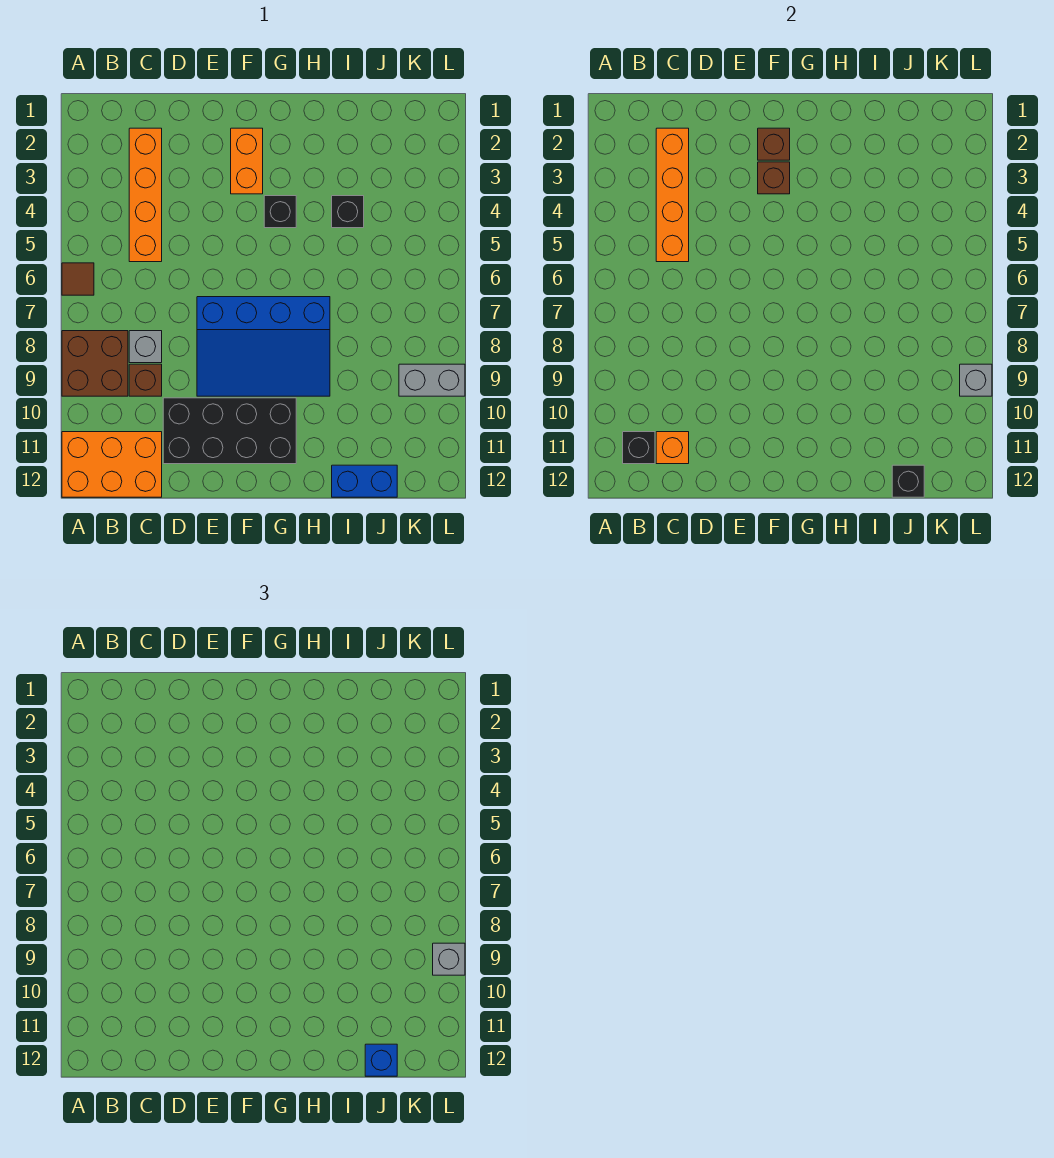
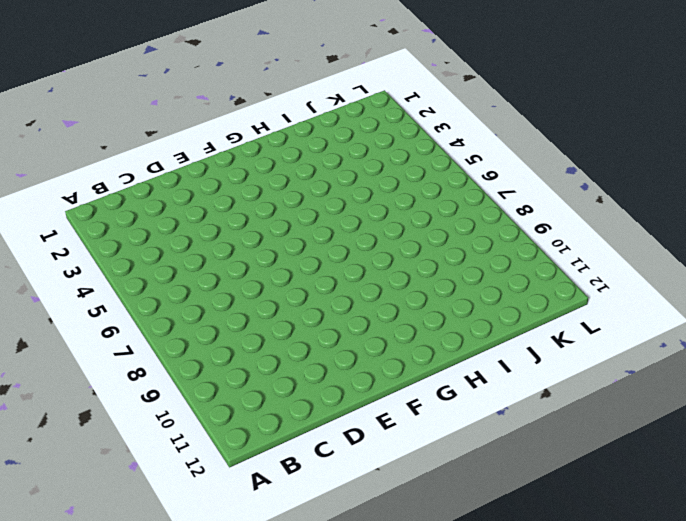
none -> brown tile A6 level 1
none -> brown brick A8:B9 level 1
none -> orange brick A11:C12 level 1

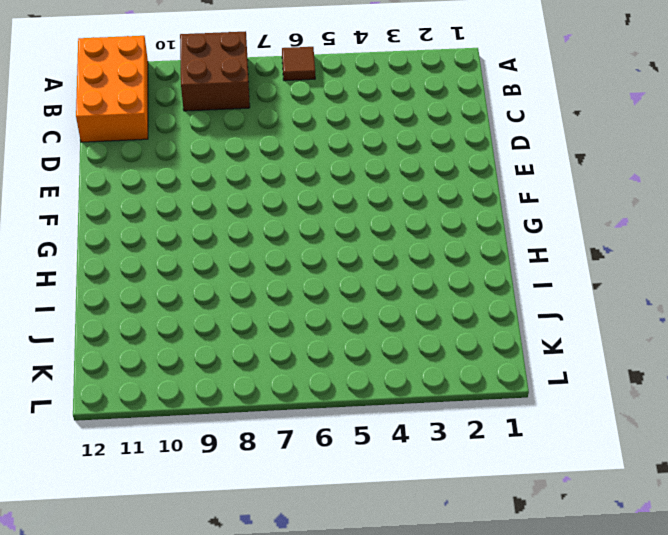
none -> orange brick C2:C5 level 1
none -> grey brick C8 level 1
none -> brown brick C9 level 1

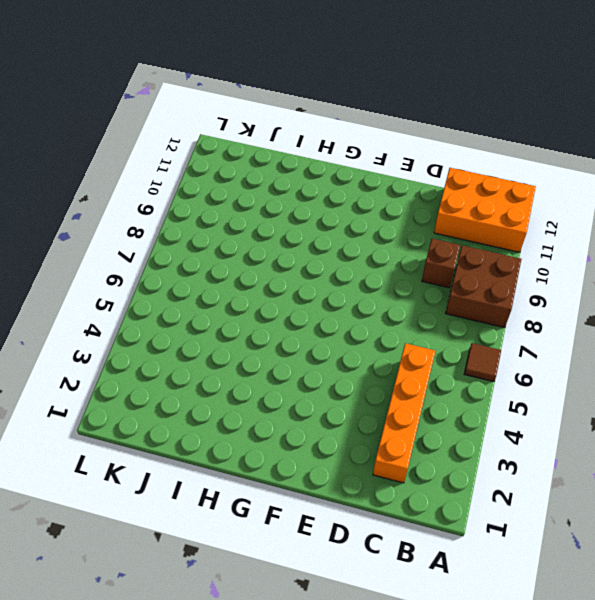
none -> grey brick C8 level 1
none -> black brick D10:G11 level 1
none -> blue slope E7:H9 level 1 top 7

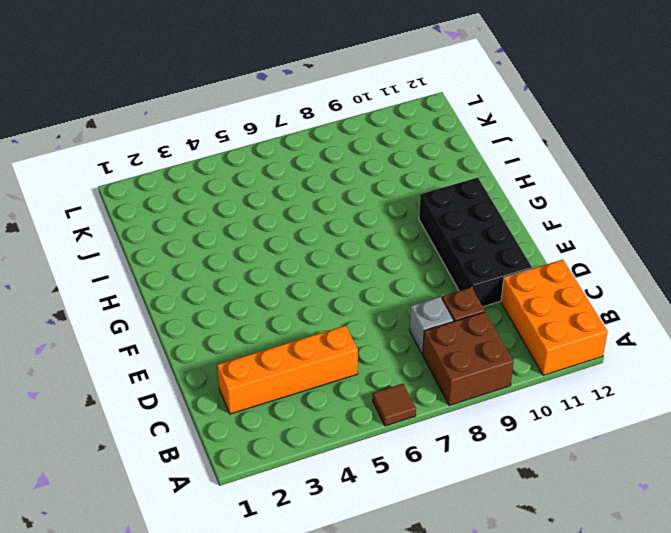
none -> blue slope E7:H9 level 1 top 7
none -> orange brick F2:F3 level 1
none -> black brick G4 level 1

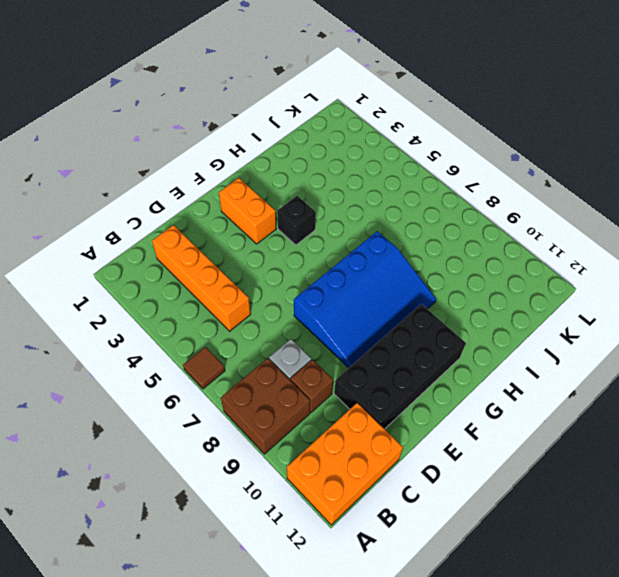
none -> black brick I4 level 1
none -> blue brick I12:J12 level 1
none -> grey brick K9:L9 level 1

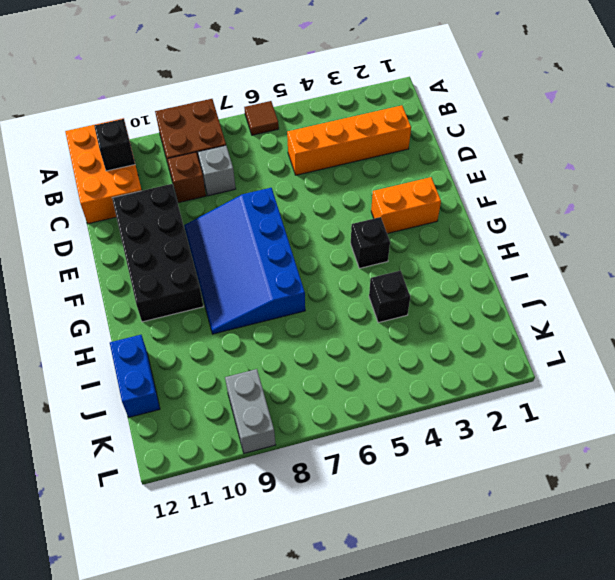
none -> orange brick C2:C5 level 2
none -> orange brick C11 level 2
none -> brown brick F2 level 2

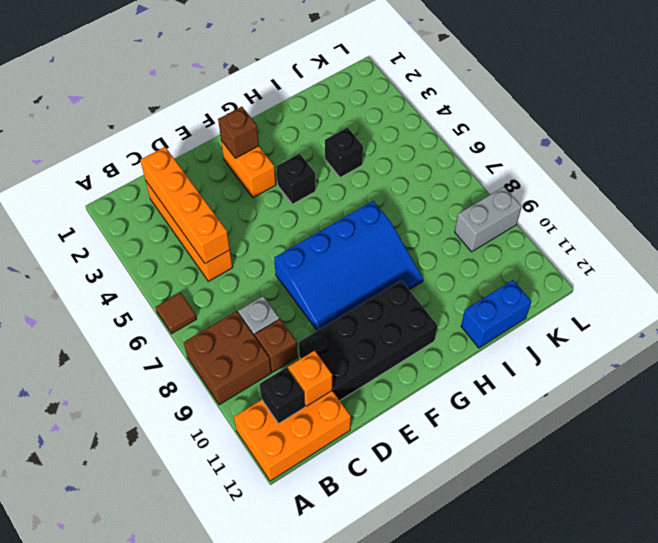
none -> brown brick F3 level 2
none -> black brick J12 level 2
none -> grey brick L9 level 2

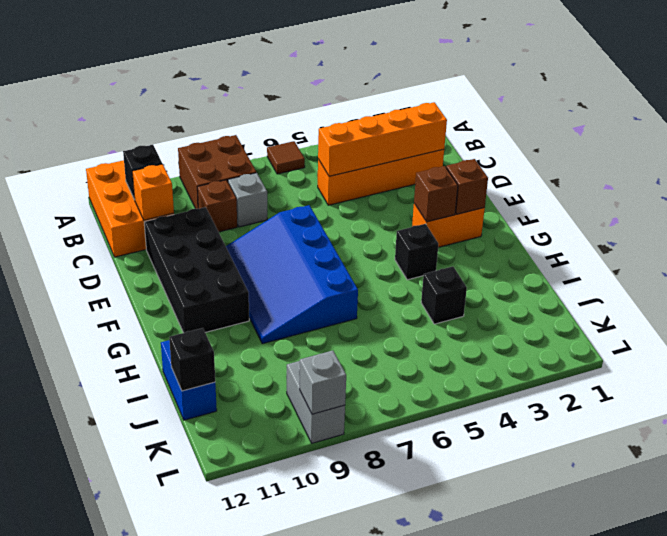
none -> blue brick J12 level 3
none -> grey brick L9 level 3

